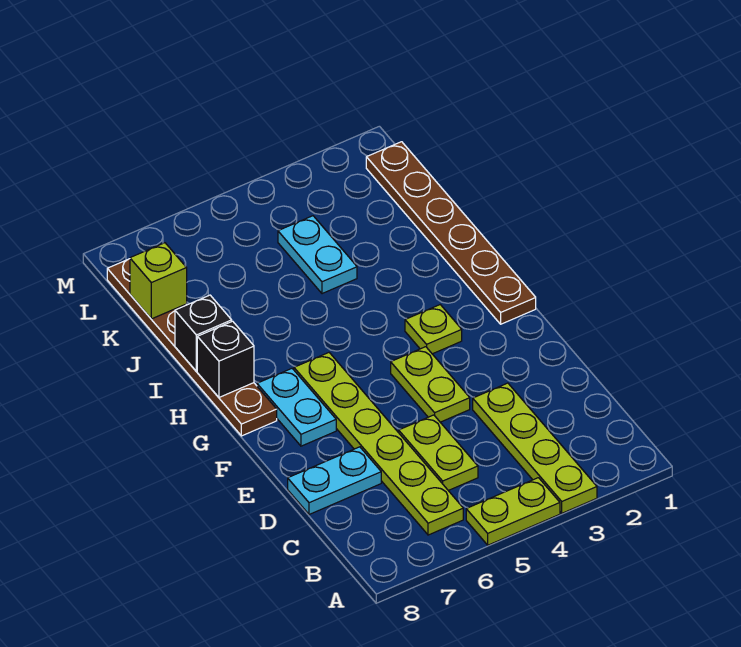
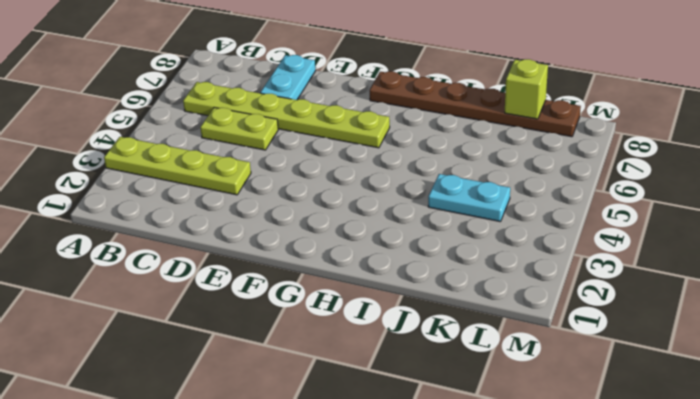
none -> lime plate A4:A5 level 1
none -> lime plate E4:F4 level 1
none -> cyan plate F7:G7 level 1

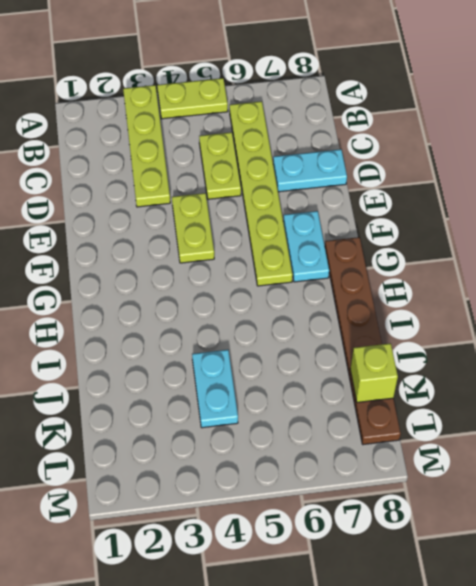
none -> brown plate G1:L1 level 1
none -> lime plate G3 level 1
none -> black brick H8 level 2

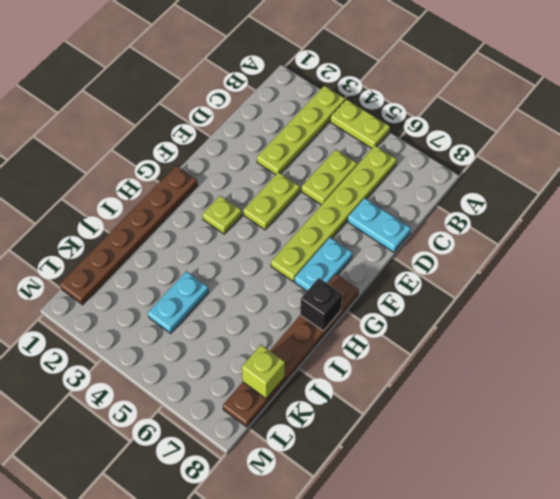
none -> black brick I8 level 2

